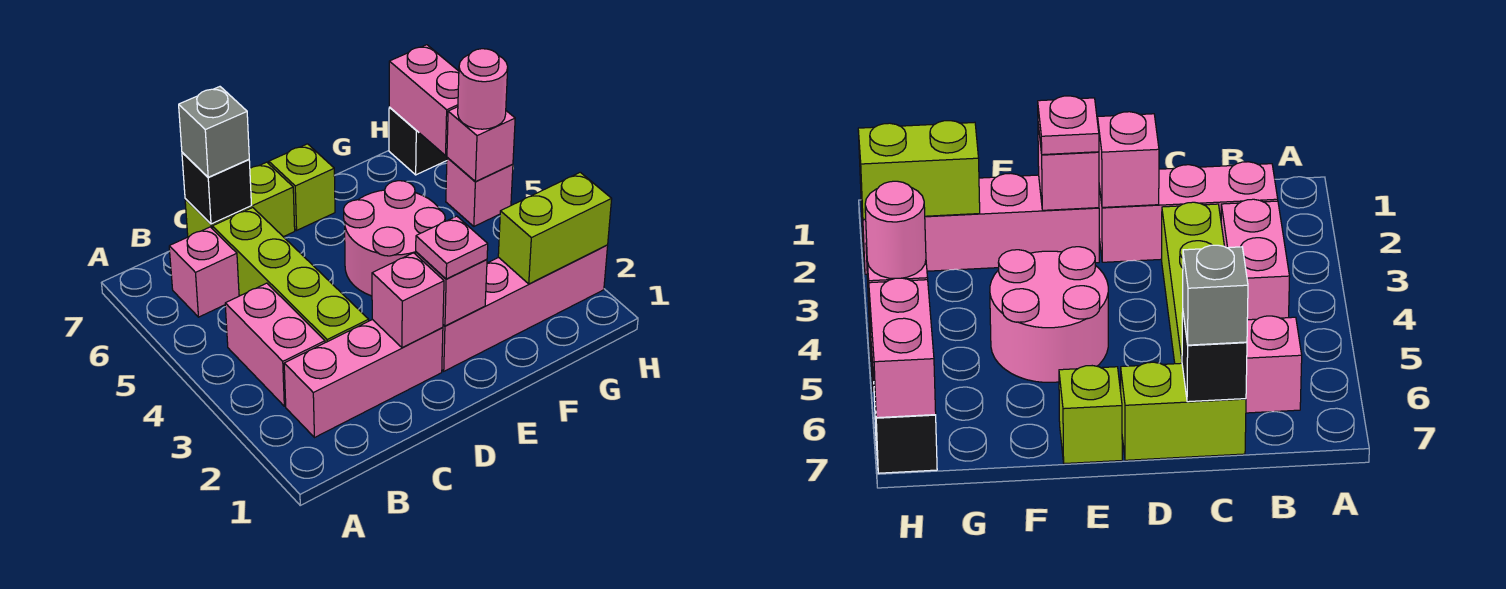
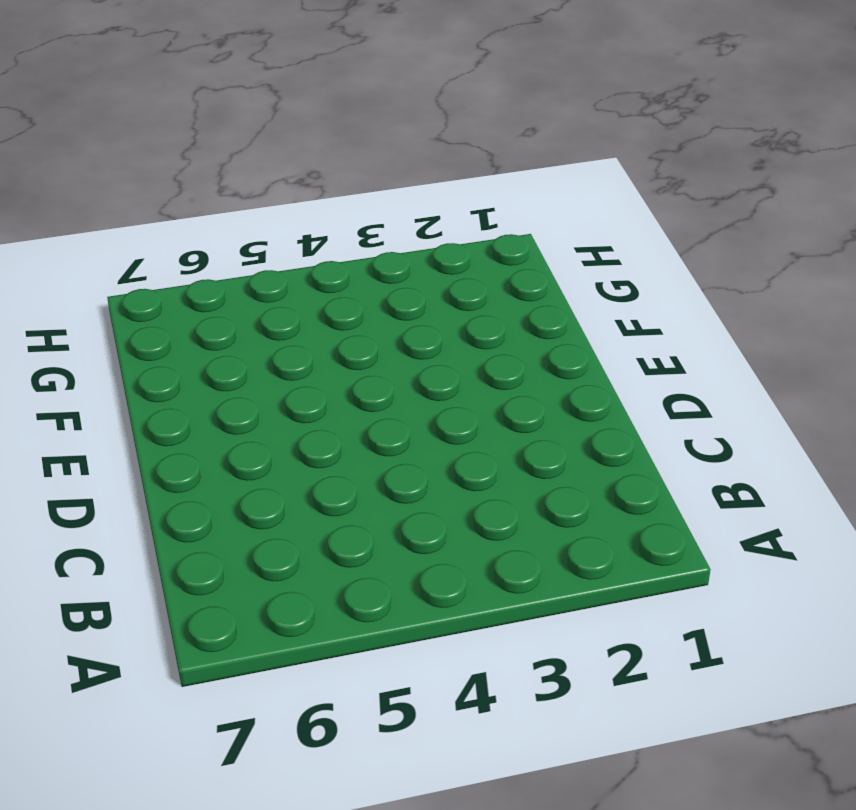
none -> pink brick B2:D2 level 1
none -> pink brick B3:B4 level 1
none -> pink brick B6 level 1

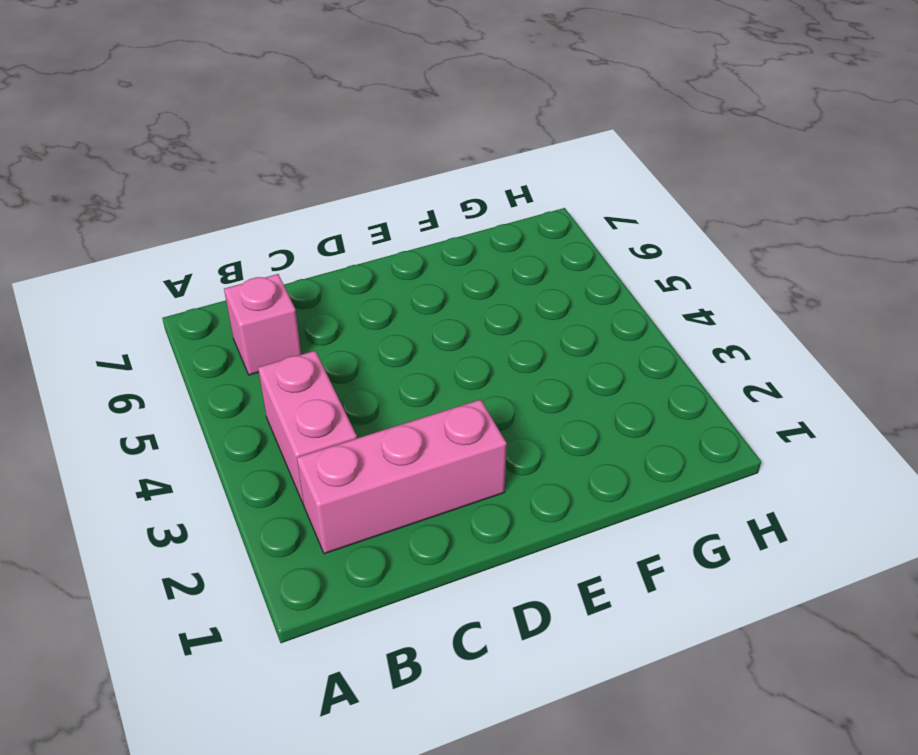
none -> lime brick C3:C6 level 1
none -> lime brick C7:D7 level 1
none -> pink brick E2:H2 level 1

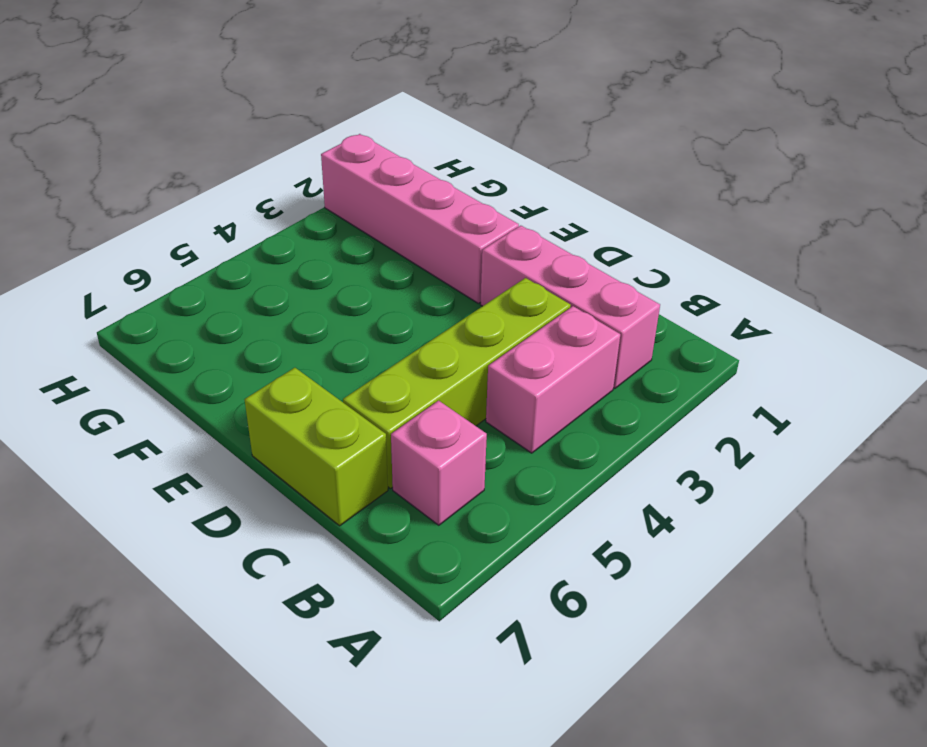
none -> pink round brick E4:F5 level 1
none -> lime brick E7 level 1
none -> pink brick H5 level 1

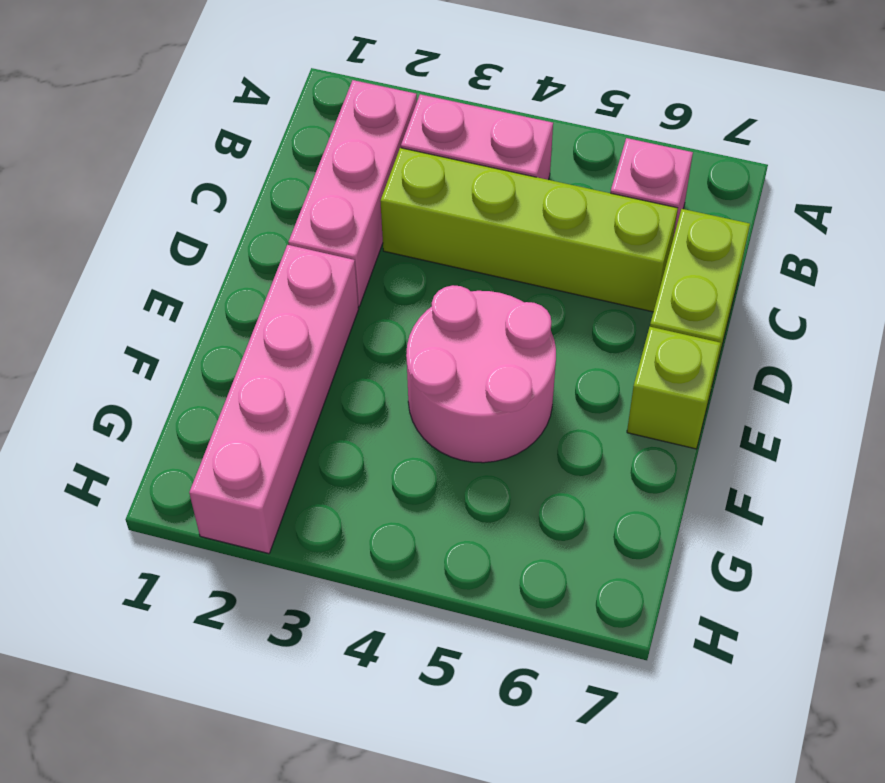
none -> pink brick H5 level 1
none -> black brick H7 level 1
none -> black brick C7 level 2

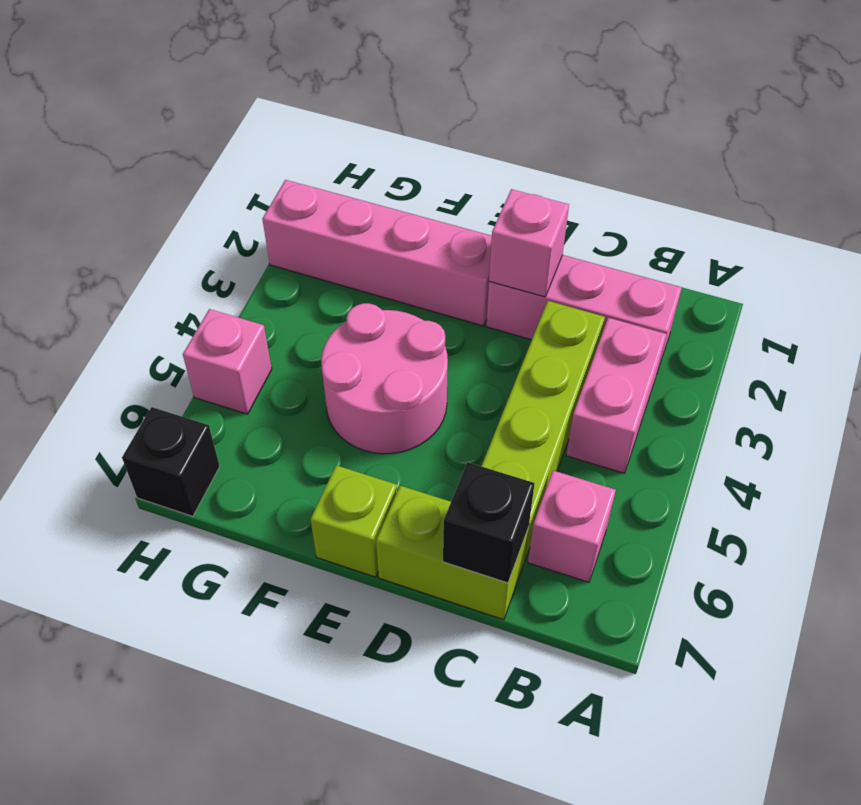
none -> pink brick E2 level 2
none -> lime brick G2:H2 level 2
none -> pink brick H5 level 2

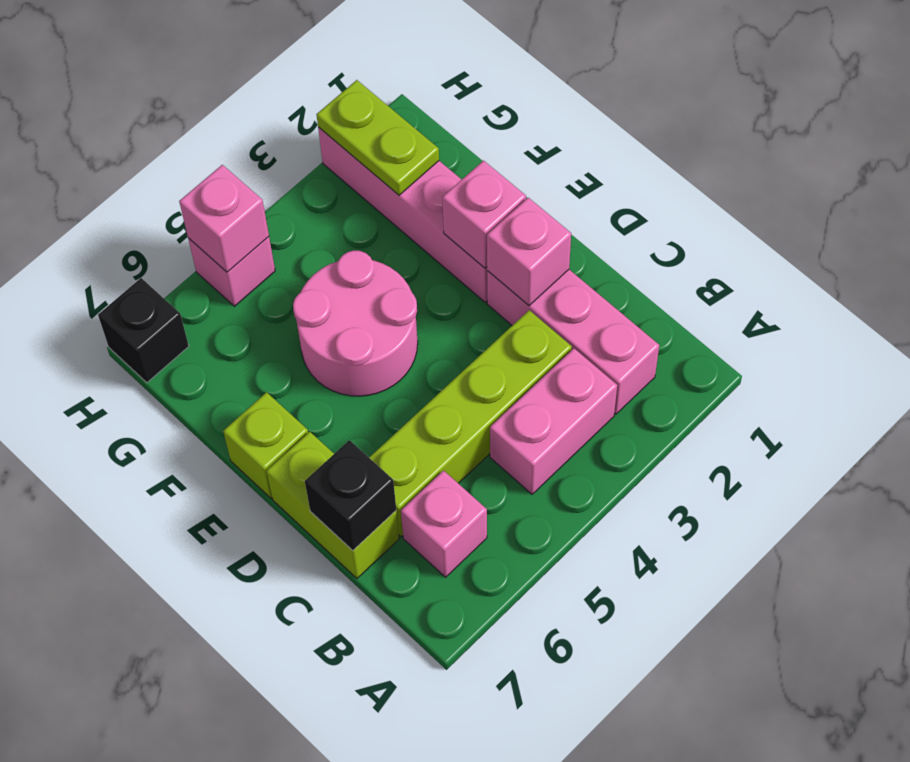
lime plate G2:H2 level 2 -> lime brick G2:H2 level 2
none -> pink brick H6:H7 level 2
none -> grey brick C7 level 3
none -> pink plate E2 level 3

